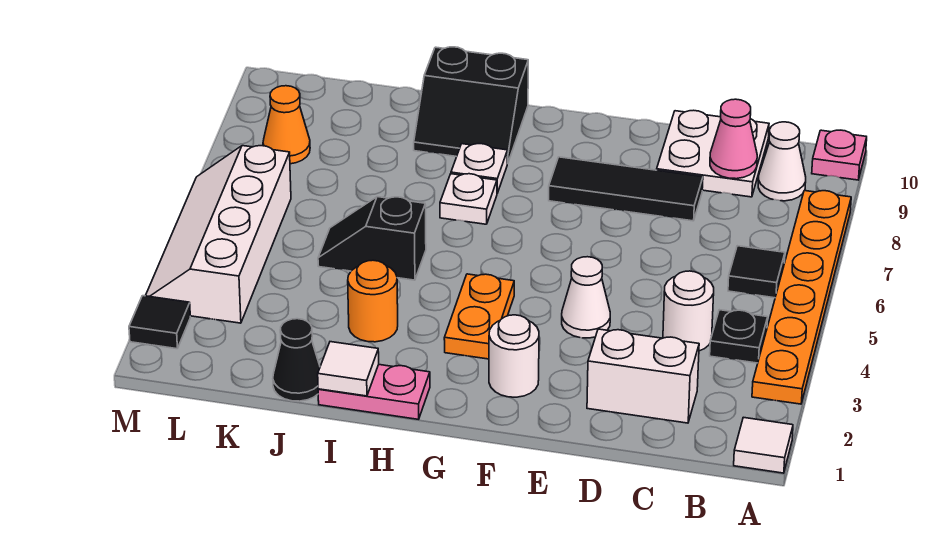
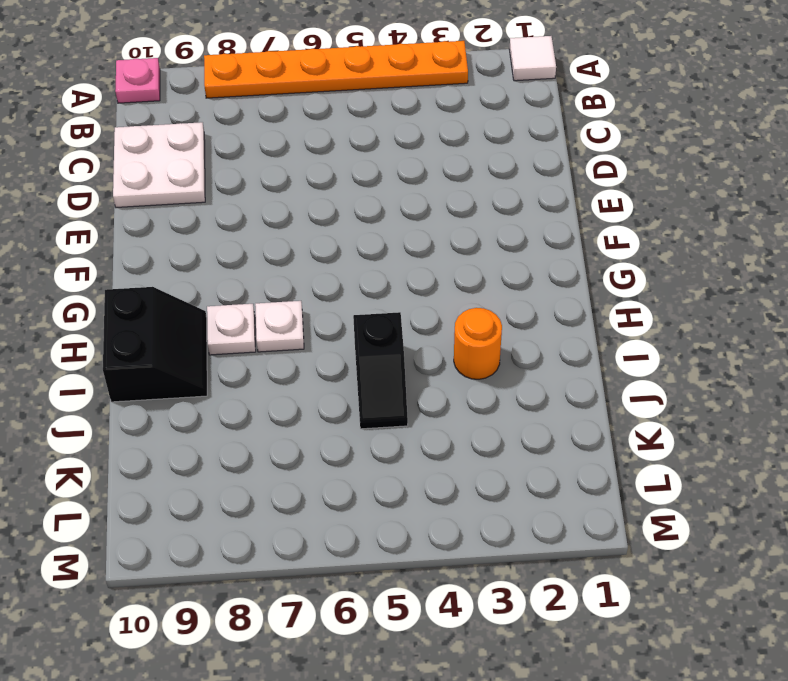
none -> black plate B4 level 1
none -> black tile B6 level 1
none -> white cone B9 level 1

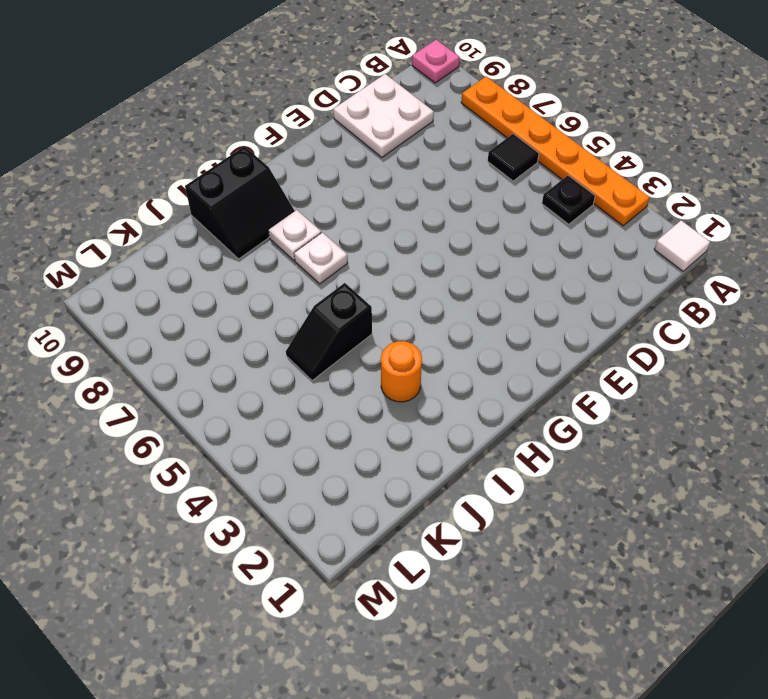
none -> white cone B9 level 1
none -> white brick C2:D2 level 1
none -> white round brick C4 level 1

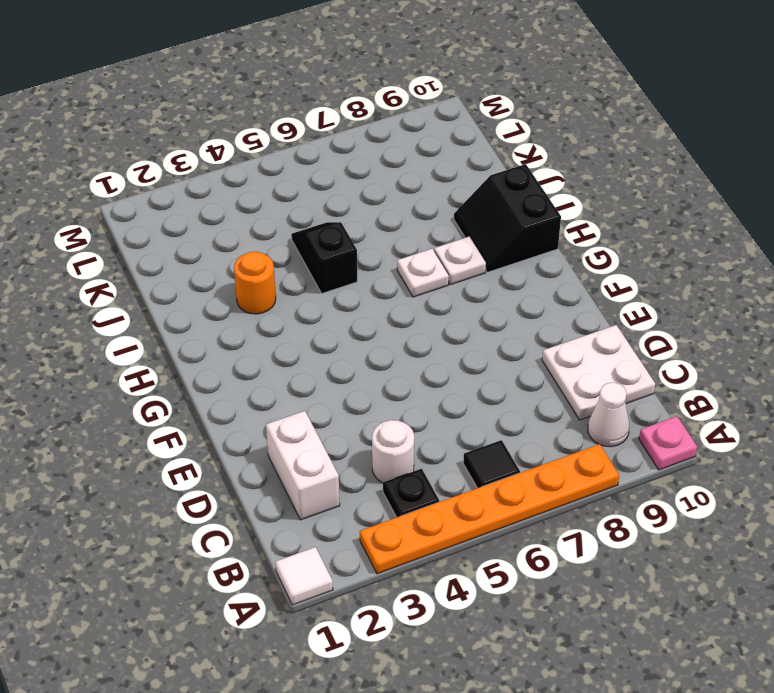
none -> black tile D8:F8 level 1
none -> white cone E4 level 1
none -> white round brick F2 level 1

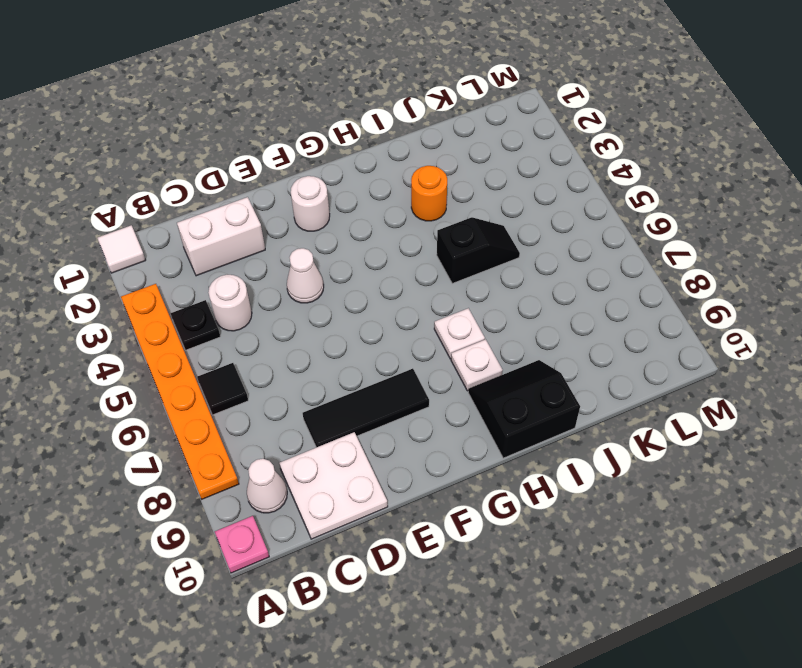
none -> orange plate G3:G4 level 1
none -> pink plate H1:I1 level 1
none -> black cone J1 level 1

